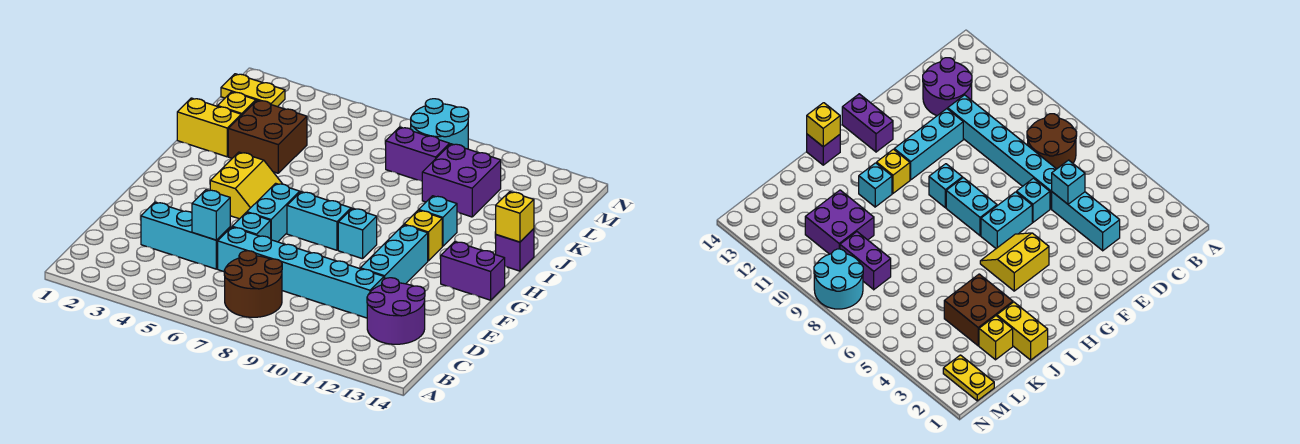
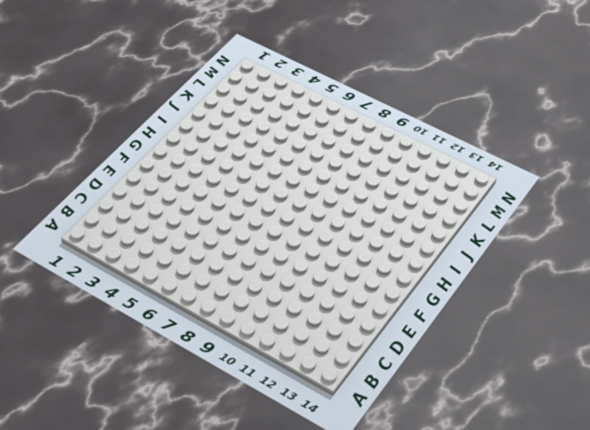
none -> brown round brick B7:C8 level 1
none -> purple round brick C12:D13 level 1
none -> cyan brick D3:D5 level 1

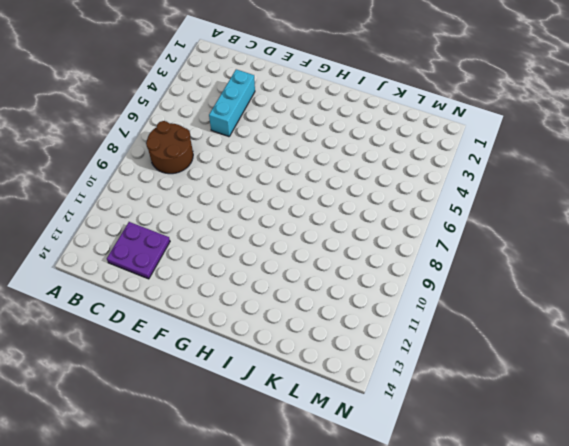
purple plate C12:D13 level 1 -> purple round brick C12:D13 level 1
none -> cyan brick D6:D11 level 1
none -> cyan brick E6 level 1
none -> cyan brick E11:G11 level 1

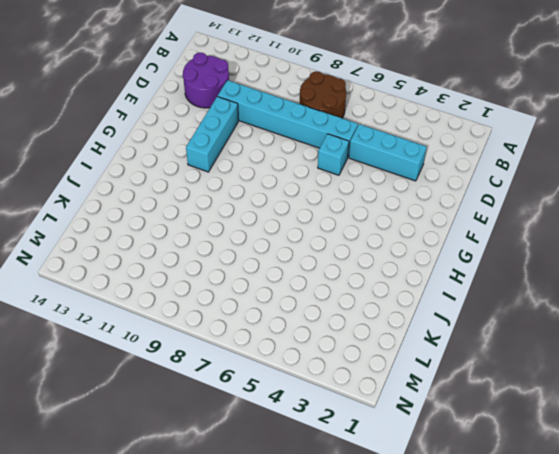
none -> cyan brick F6:G6 level 1
none -> yellow slope G4:H5 level 1 top 4
none -> cyan brick G7:G8 level 1

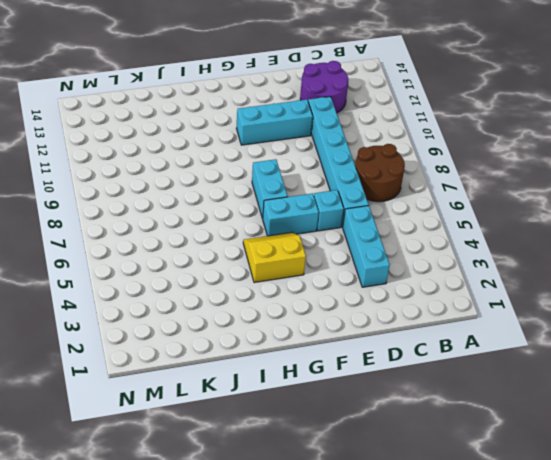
none -> cyan brick G9 level 1
none -> purple brick G13:G14 level 1
none -> yellow brick H11 level 1

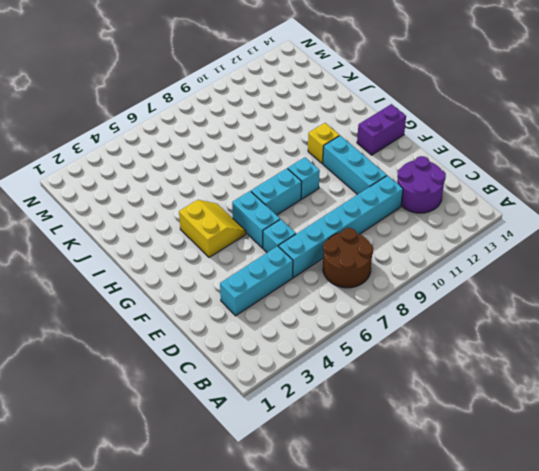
none -> cyan brick I11 level 1
none -> purple brick I14 level 1
none -> yellow brick J1:J2 level 1

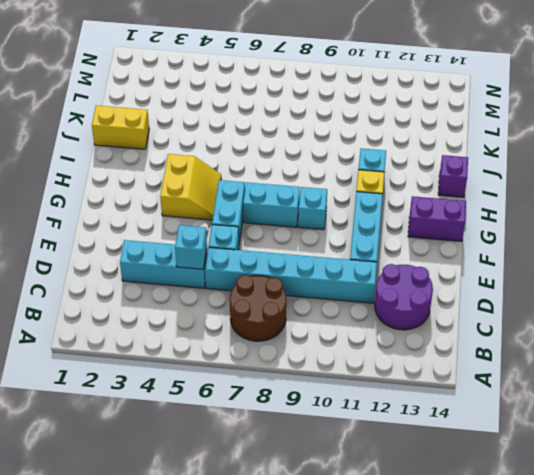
none -> brown brick J3:K4 level 1
none -> yellow brick K2 level 1
none -> purple brick K10:L11 level 1

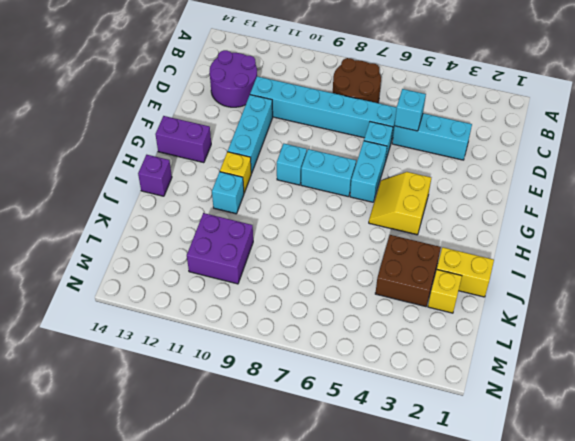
none -> purple brick L8:L9 level 1
none -> yellow plate M1:M2 level 1
none -> cyan round brick M8:N9 level 1

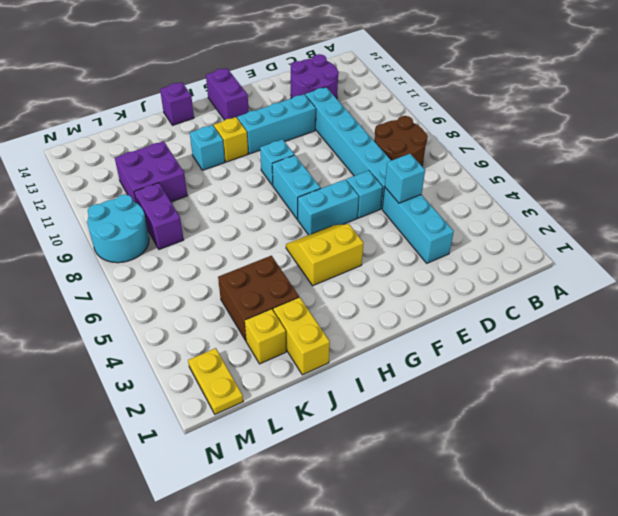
none -> yellow brick I14 level 2

